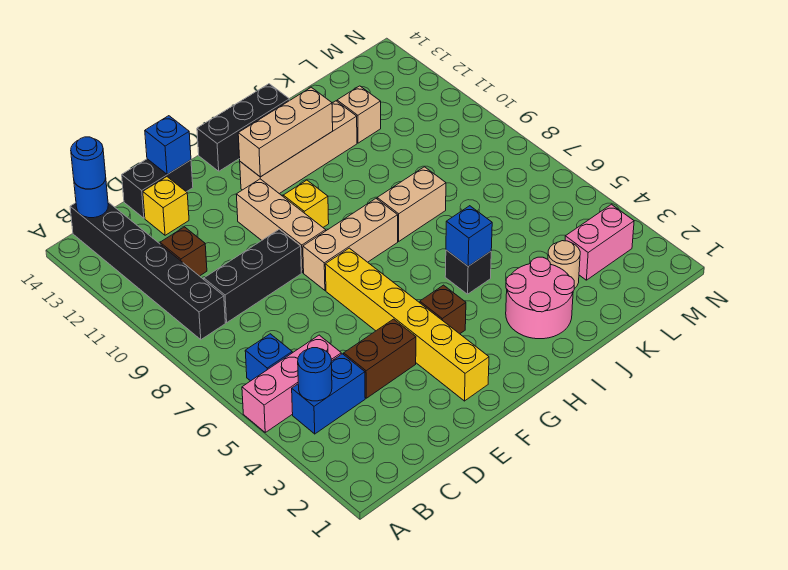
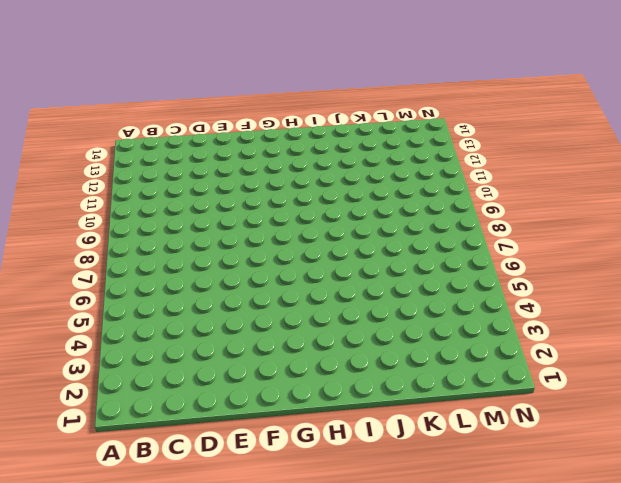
none -> pink brick A5:C5 level 1
none -> blue brick B4:C4 level 1
none -> blue brick B6 level 1

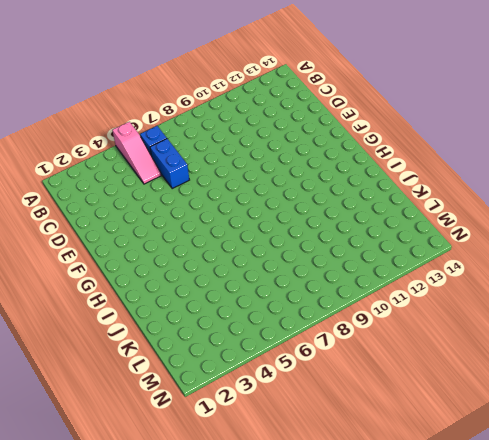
pink slope A5:C5 level 1 top A -> pink brick A5:C5 level 1
blue brick C6:D6 level 1 -> blue brick B4:C4 level 1
none -> black brick B9:B14 level 1
none -> black brick C9:E9 level 1
none -> brown brick C11 level 1

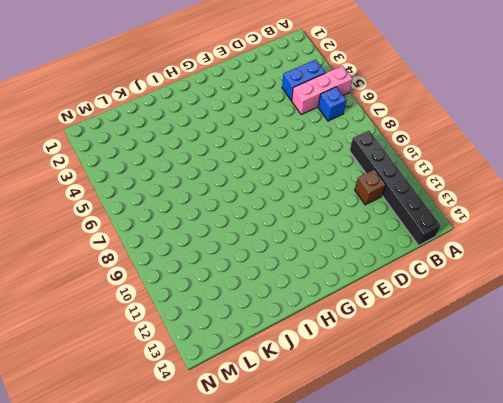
none -> black brick C9:E9 level 1
none -> brown brick D4:E4 level 1
none -> yellow brick D13 level 1

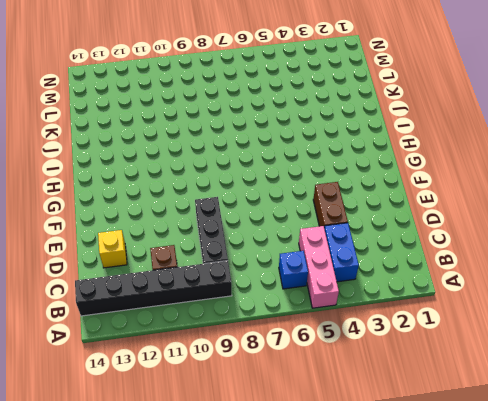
none -> black brick D14:E14 level 1
none -> yellow brick F2:F7 level 1
none -> tan brick F8:H8 level 1

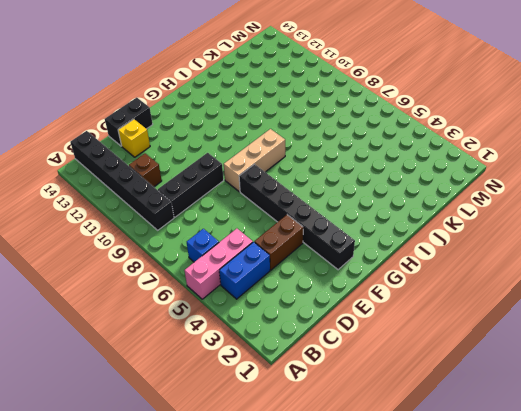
black brick F2:F7 level 1 -> yellow brick F2:F7 level 1
none -> tan brick F9:F11 level 1
none -> brown brick G4 level 1
none -> yellow brick G10 level 1

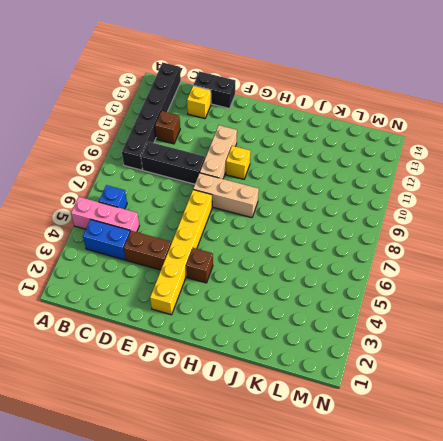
none -> tan brick G12:J12 level 1
none -> black brick G14:I14 level 1
none -> pink round brick I2:J3 level 1

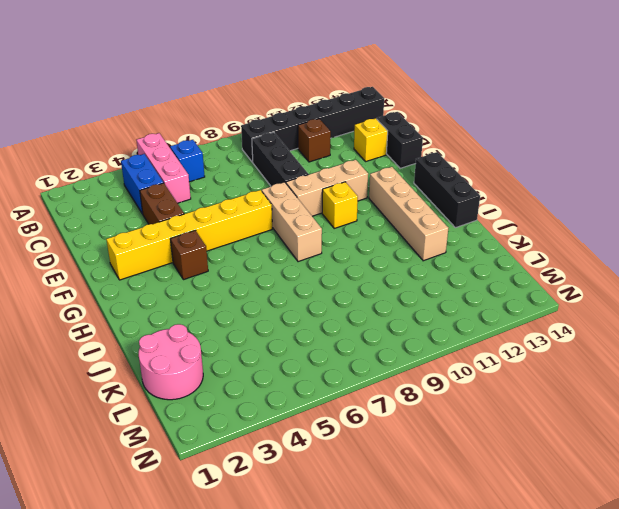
pink round brick K1:L2 level 1 -> pink round brick I2:J3 level 1
none -> black brick I5 level 1
none -> tan brick I8:J8 level 1
none -> tan round brick K3 level 1

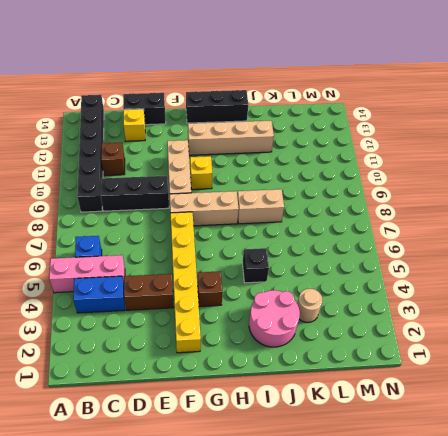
none -> tan brick K12 level 1
none -> pink brick L3:M3 level 1
none -> blue round brick B4 level 2

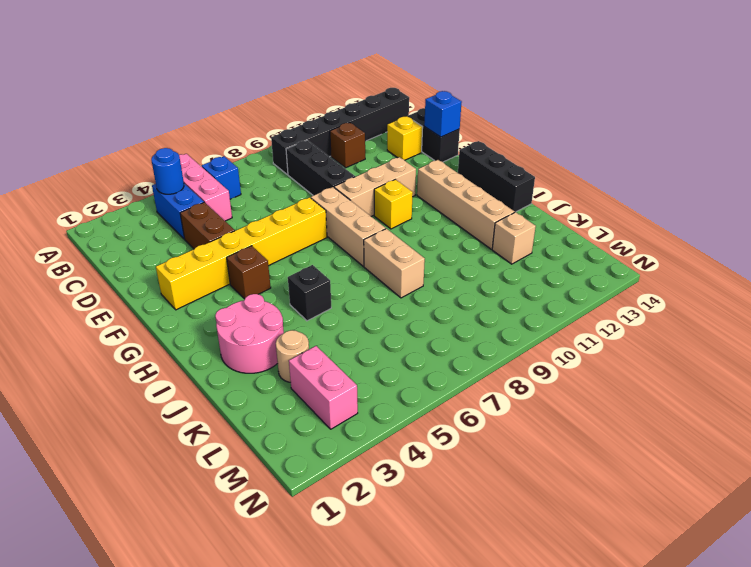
none -> blue round brick B14 level 2
none -> tan brick G12:I12 level 2
none -> blue brick I5 level 2

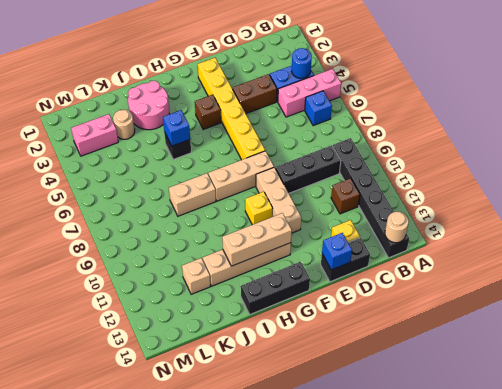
tan round brick B14 level 2 -> blue round brick B14 level 2
none -> blue round brick B14 level 3

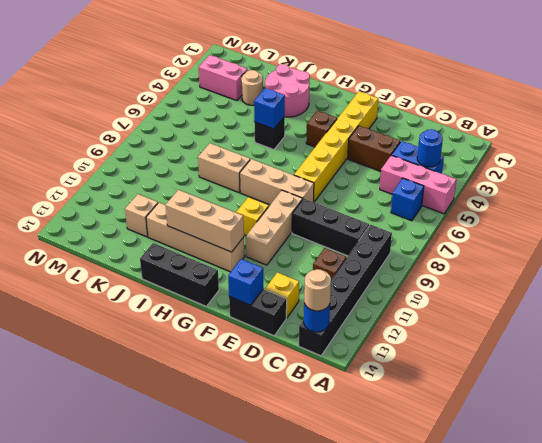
tan round brick B14 level 3 -> blue round brick B14 level 3

